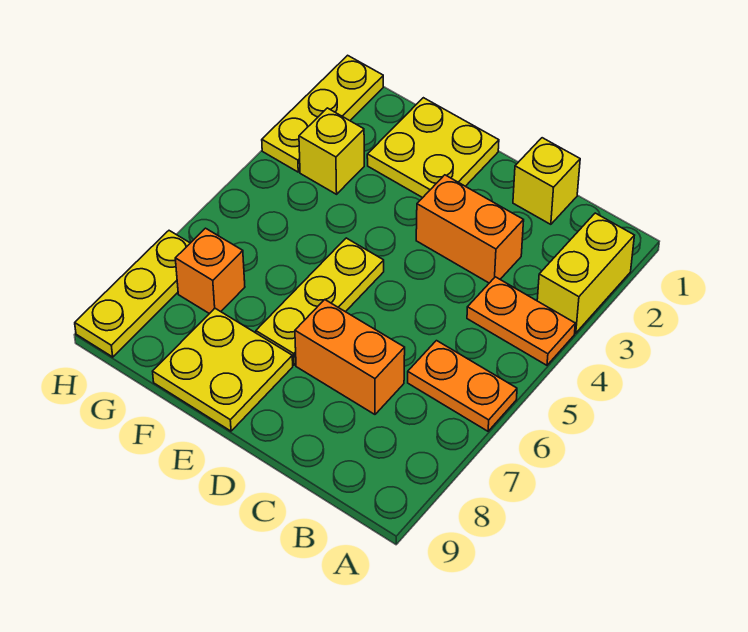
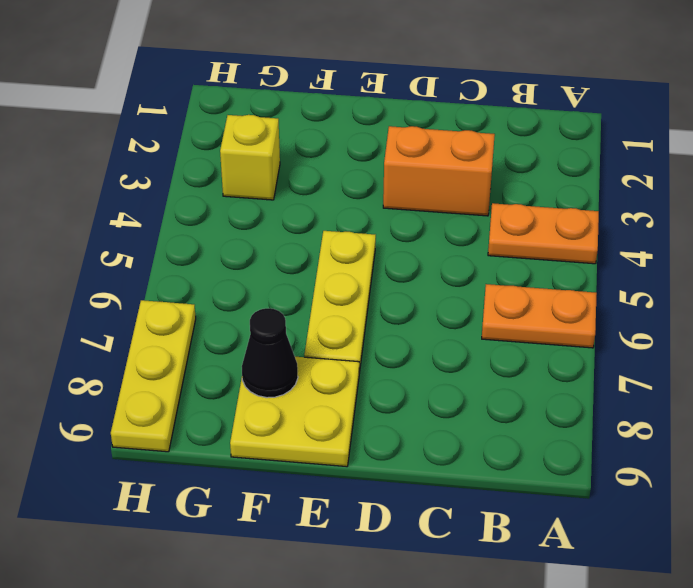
black cone F8 level 2 -> none
none -> yellow brick A2:A3 level 1
none -> yellow brick C1 level 1
none -> orange brick C7:D7 level 1

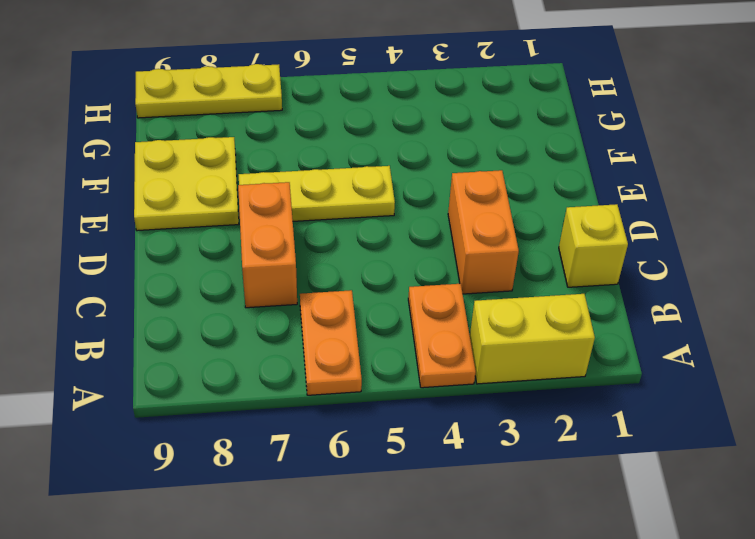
none -> yellow plate E1:F2 level 1
none -> yellow brick G3 level 1
none -> orange brick G7 level 1

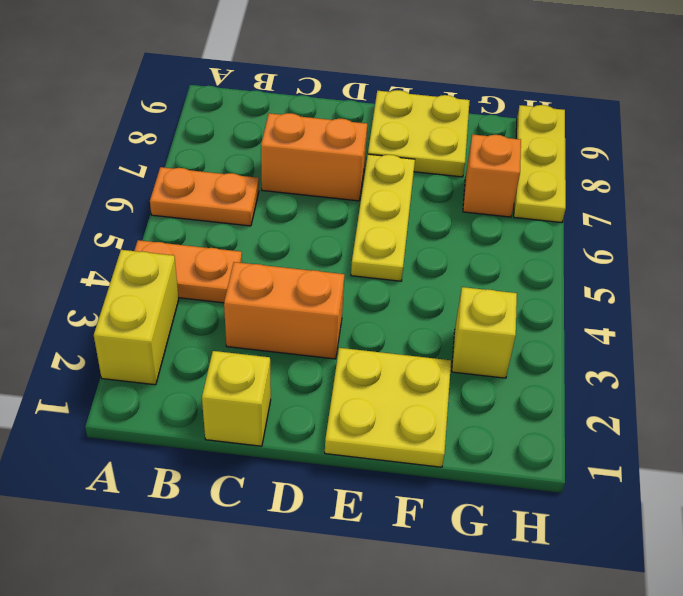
none -> yellow plate H1:H3 level 1

